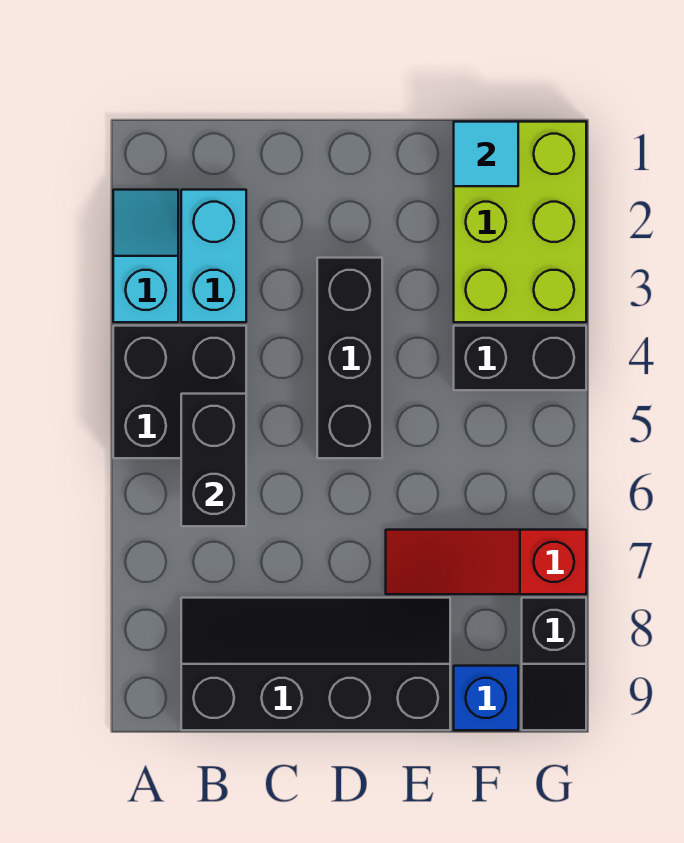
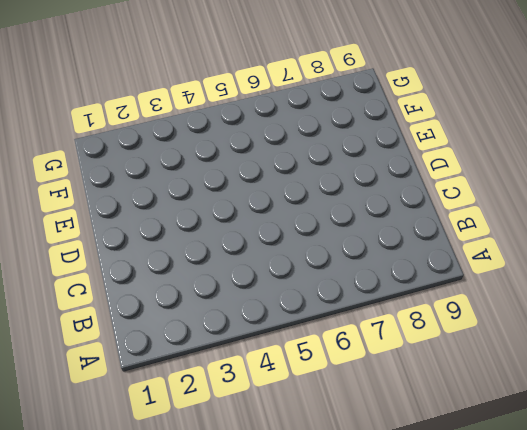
none -> cyan slope A2:A3 level 1 top 3
none -> black brick A4:B5 level 1
none -> cyan brick B2:B3 level 1

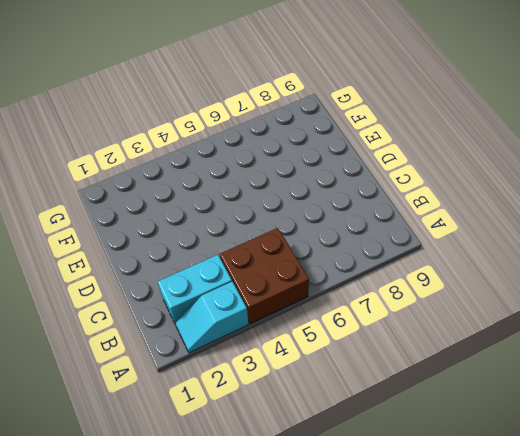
brown brick A4:B5 level 1 -> black brick A4:B5 level 1
none -> black slope B8:E9 level 1 top 9
none -> black brick D3:D5 level 1
none -> red slope E7:G7 level 1 top G

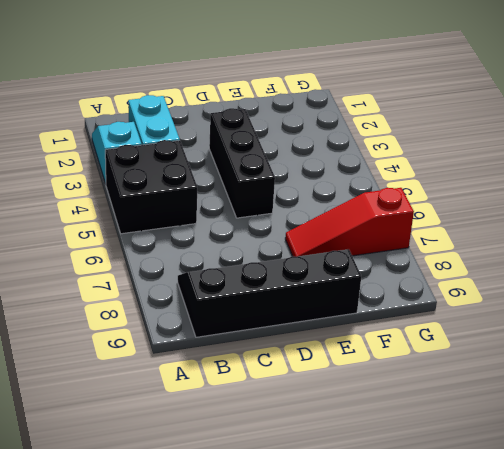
none -> lime brick F1:G3 level 1
none -> black brick F4:G4 level 1
none -> blue brick F9 level 1

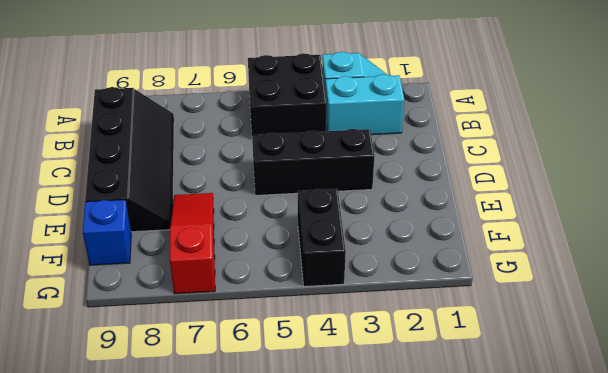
none -> lime brick F1:G3 level 1
none -> black slope G8:G9 level 1 top 8
none -> black brick B5:B6 level 2

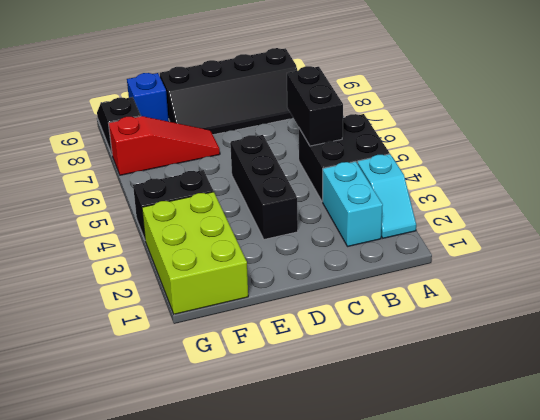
none -> cyan tile F1 level 2

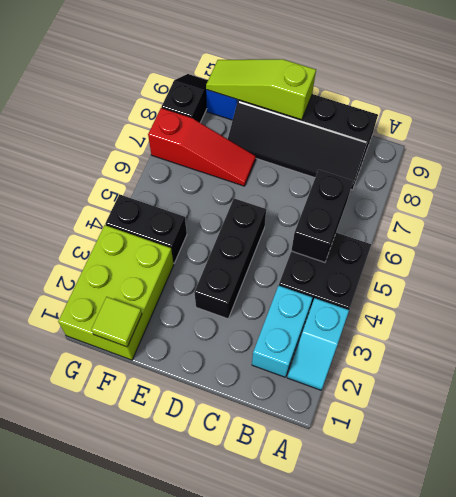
lime slope D9:F9 level 2 top D -> none
lime tile F1 level 2 -> cyan tile F1 level 2

